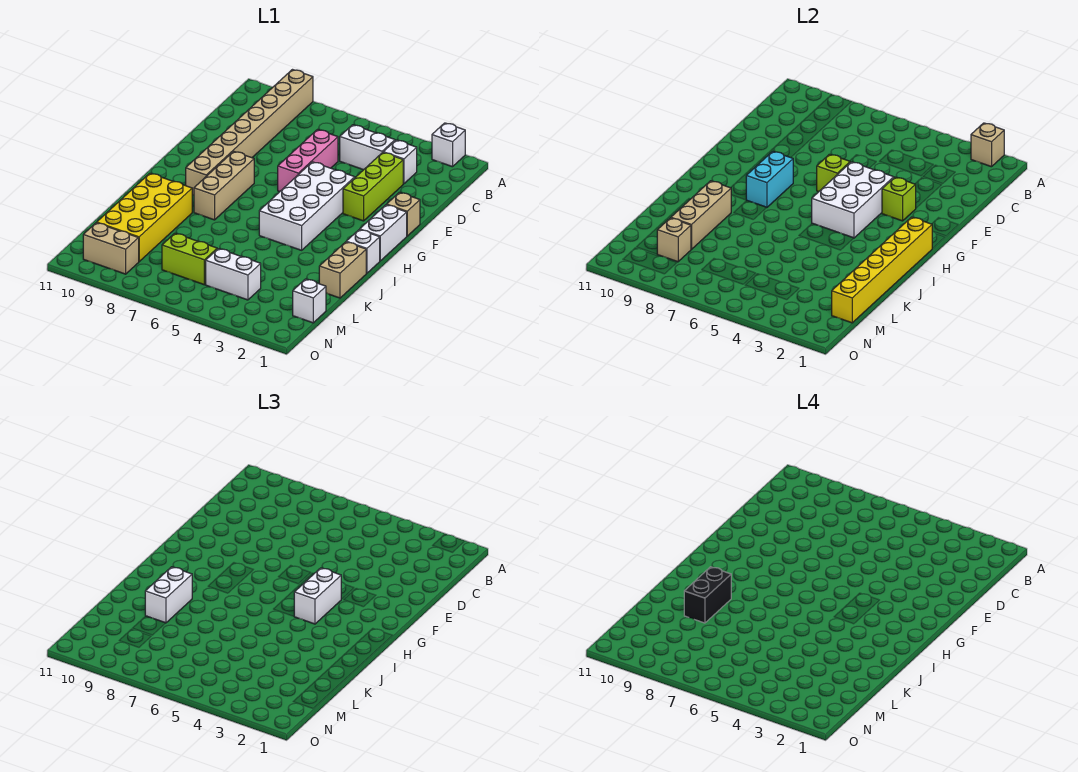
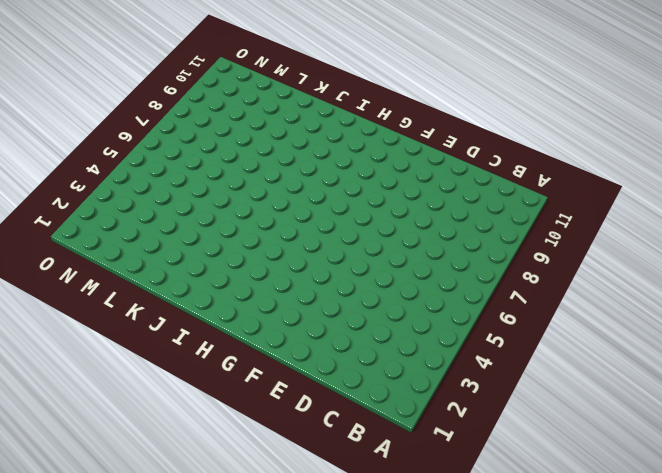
none -> white brick A2 level 1
none -> tan brick A9:H9 level 1
none -> white brick C3 level 1

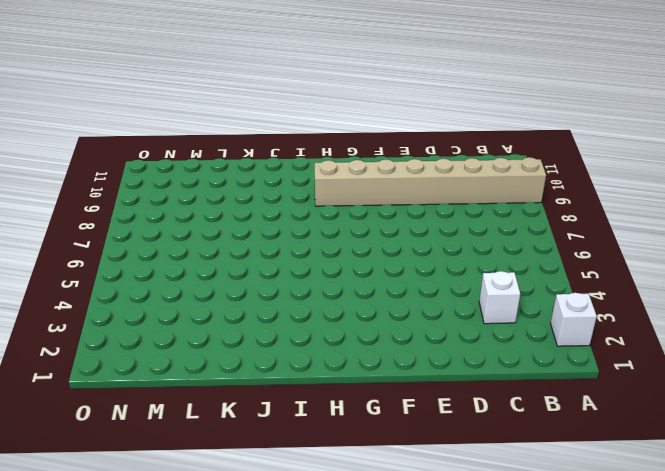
none -> white brick C4:C5 level 1
none -> lime brick D3:F3 level 1
none -> pink brick D6:F6 level 1

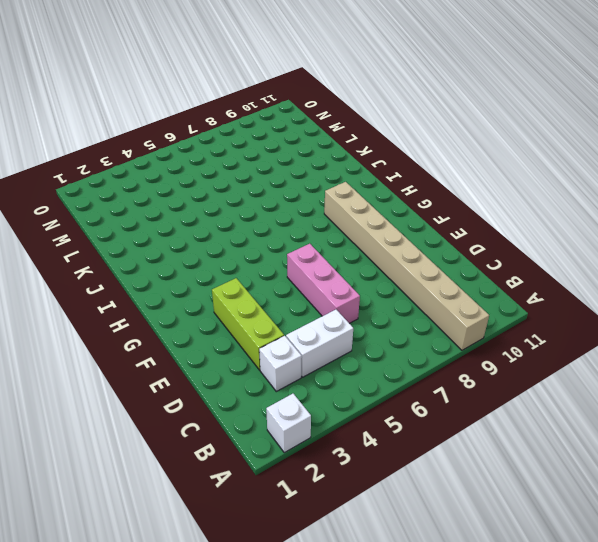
none -> tan brick F1 level 1
none -> white brick F4:I5 level 1
none -> white brick G1:H1 level 1

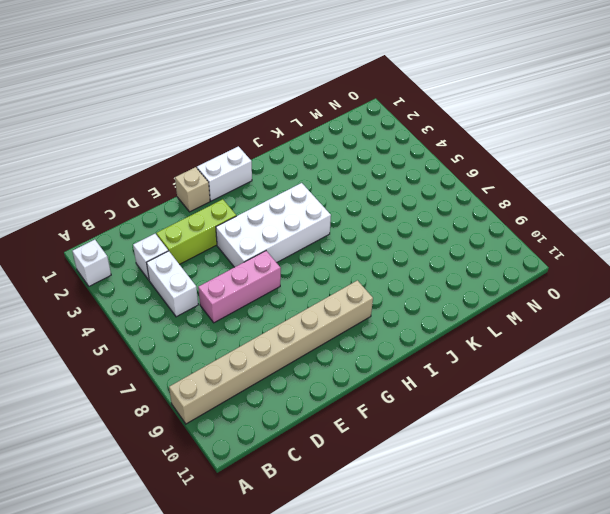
none -> tan brick G8:I8 level 1
none -> white brick I1 level 1
none -> tan brick J1:K1 level 1

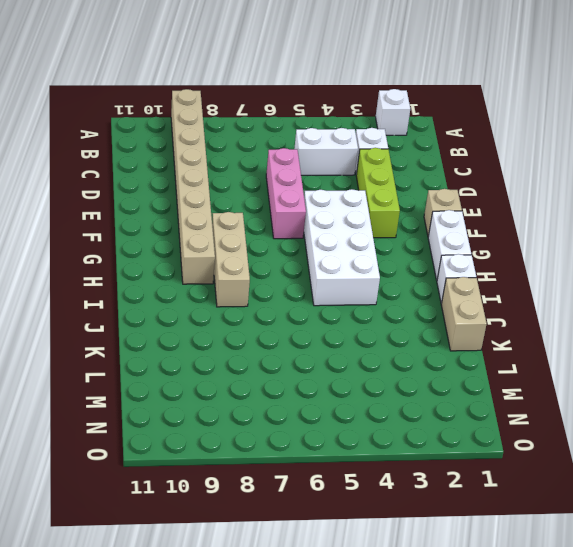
none -> yellow brick J9:M10 level 1
none -> white brick M1 level 1
none -> white brick M4:M5 level 1

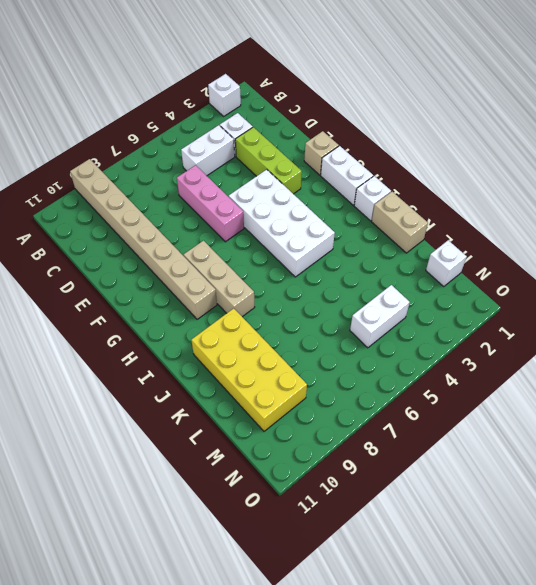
none -> lime brick M6:M7 level 1
none -> tan brick N9:N10 level 1
none -> tan brick A2 level 2

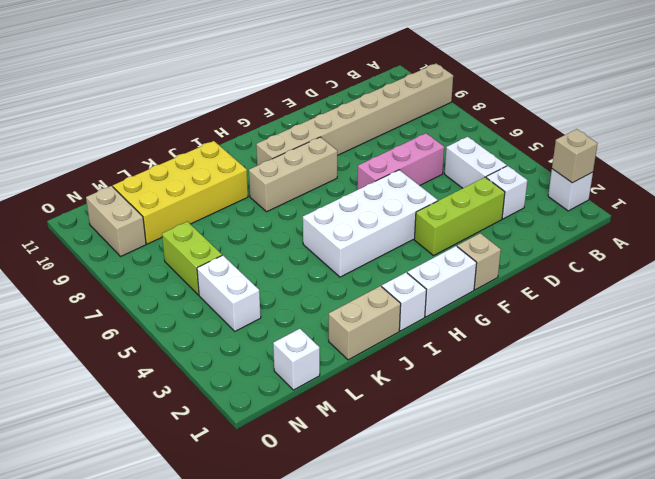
none -> lime brick F3 level 2
none -> white brick F4:H5 level 2
none -> lime brick F6 level 2

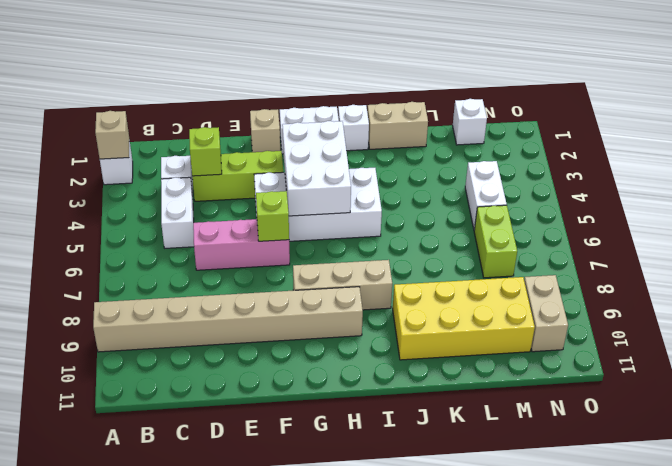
lime brick D3 level 2 -> lime brick F3 level 2
white brick G3:H5 level 2 -> white brick F4:H5 level 2
none -> cyan brick G8:H8 level 2
none -> yellow brick H1:M1 level 2
none -> tan brick J9:L9 level 2

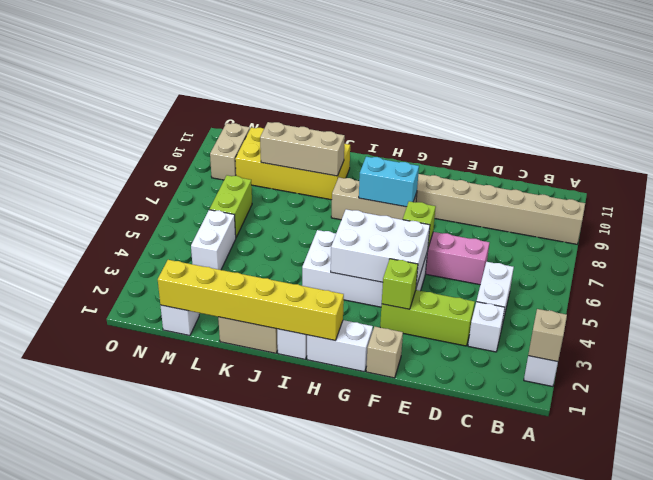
none -> tan brick M9 level 2
none -> white brick G4:H4 level 3
none -> white brick J9:K9 level 3

